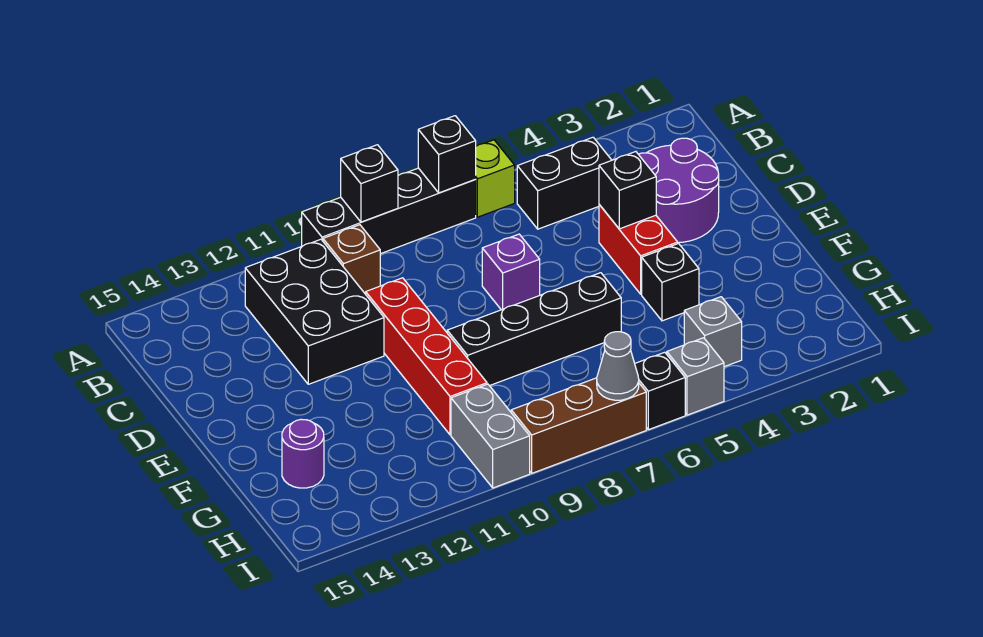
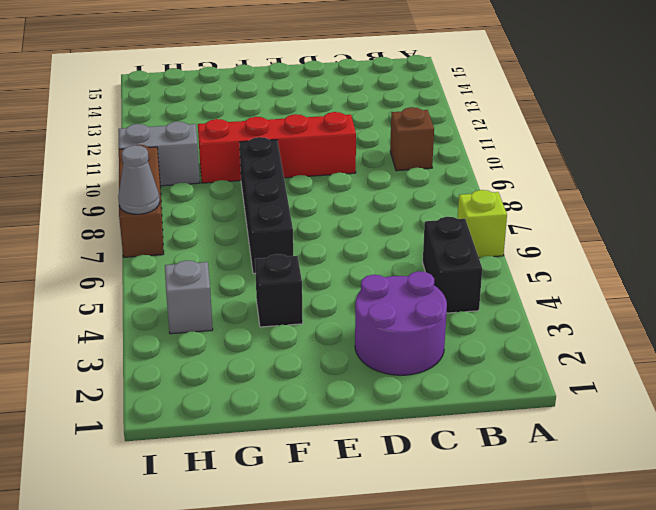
none -> black brick A7:A10 level 1
none -> black brick B11:D12 level 1
none -> red brick D4:E4 level 1

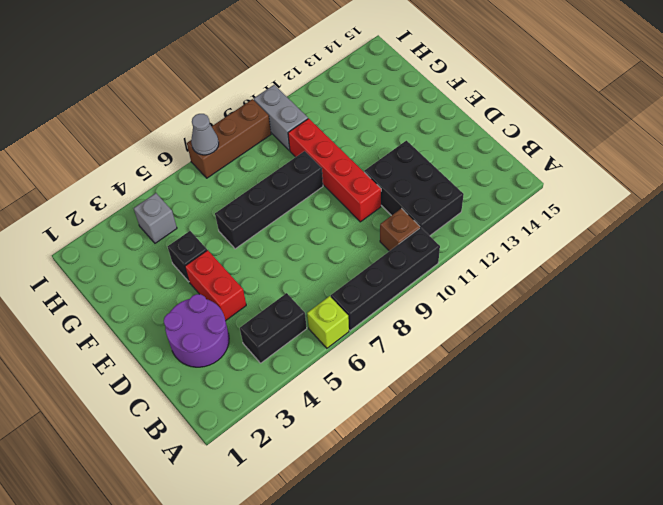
none -> purple brick D7 level 1
none -> purple round brick G14 level 1
none -> grey brick I5 level 1

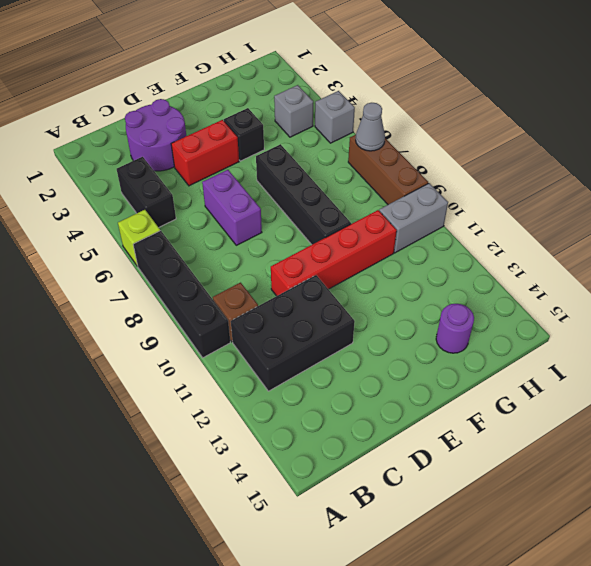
purple brick D6:D7 level 1 -> purple brick D7 level 1
none -> black brick I6 level 1
none -> black brick A7 level 2
none -> black brick A9 level 2

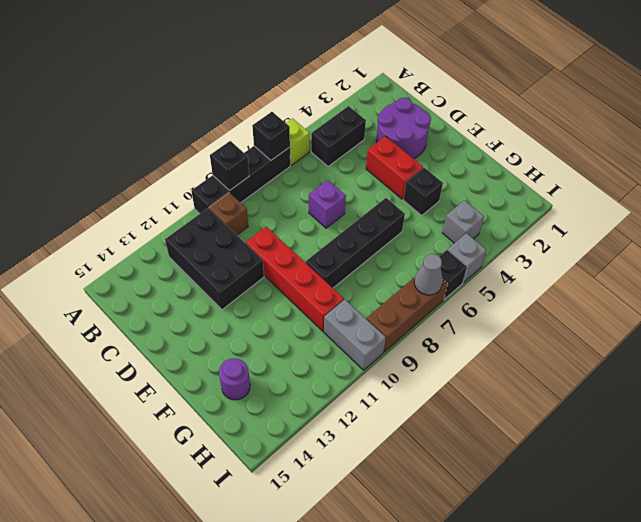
none -> black brick D4 level 2

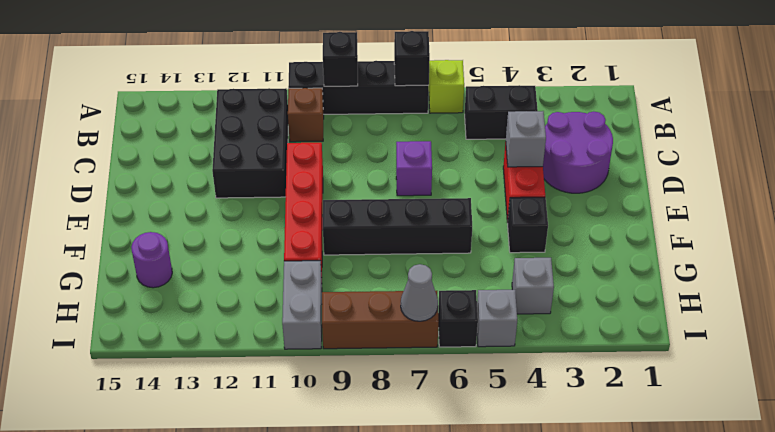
grey brick D4 level 2 -> black brick D4 level 2

